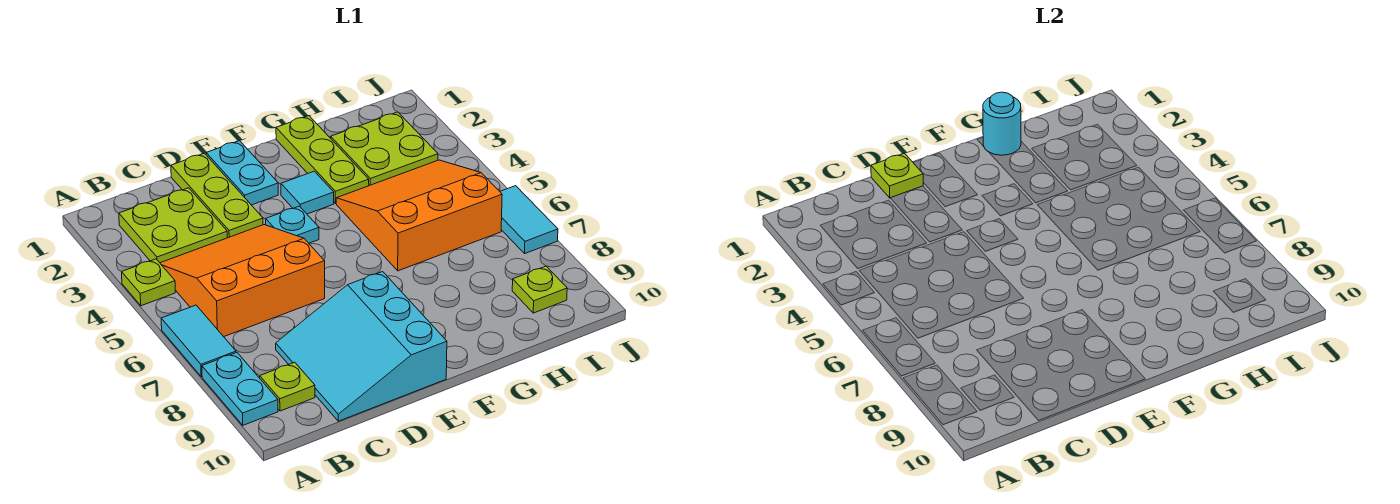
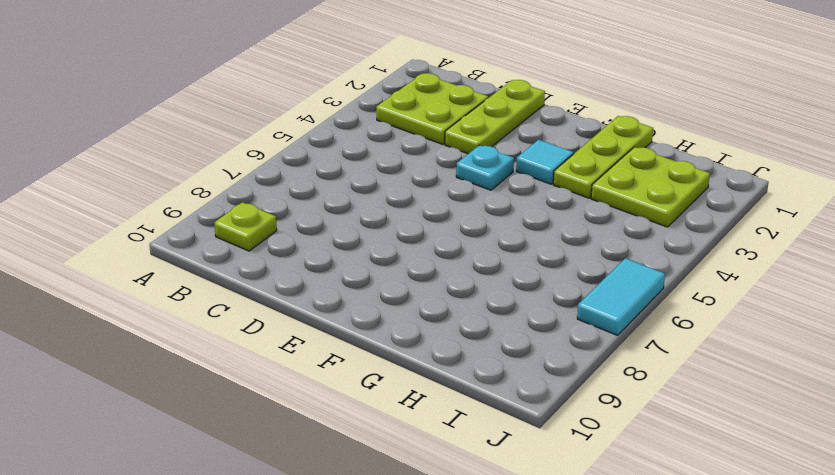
none -> lime plate A4 level 1
none -> cyan tile A6:A7 level 1
none -> cyan plate A8:A9 level 1

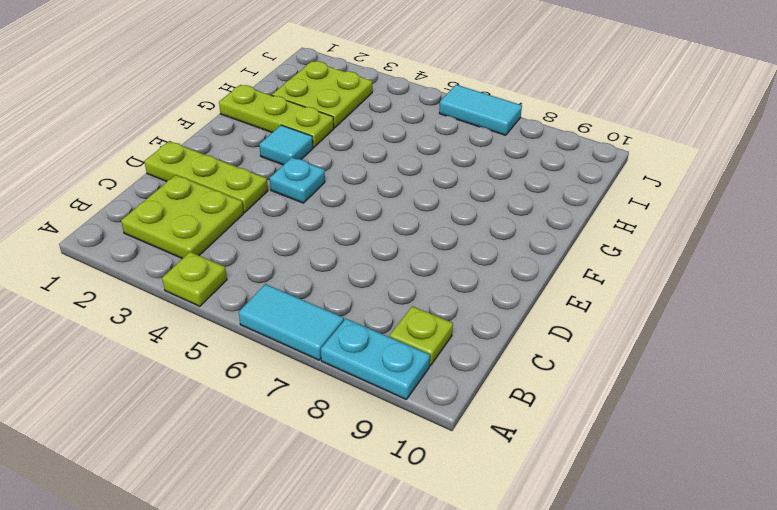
none -> orange slope B4:D6 level 1 top 6
none -> cyan slope C8:E10 level 1 top E
none -> cyan plate E1:E2 level 1

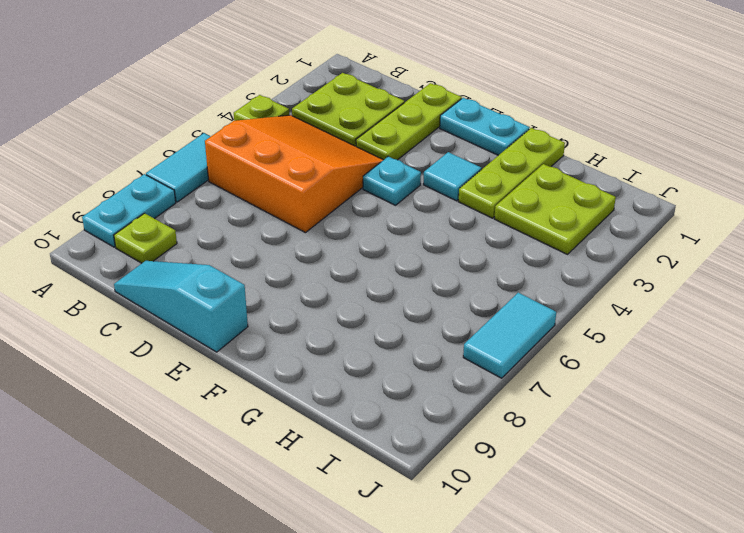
cyan slope C10:E10 level 1 top E -> cyan slope C8:E10 level 1 top E
cyan plate E1:F1 level 1 -> cyan plate E1:E2 level 1
none -> orange slope G4:I6 level 1 top 6
none -> lime plate I9 level 1
none -> lime plate D1 level 2

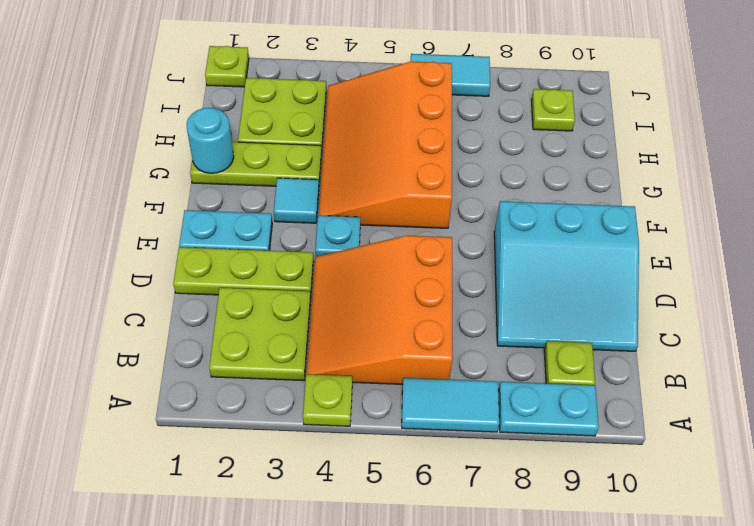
orange slope F4:I6 level 1 top 6 -> orange slope G4:I6 level 1 top 6
lime plate J1 level 1 -> lime plate D1 level 2

